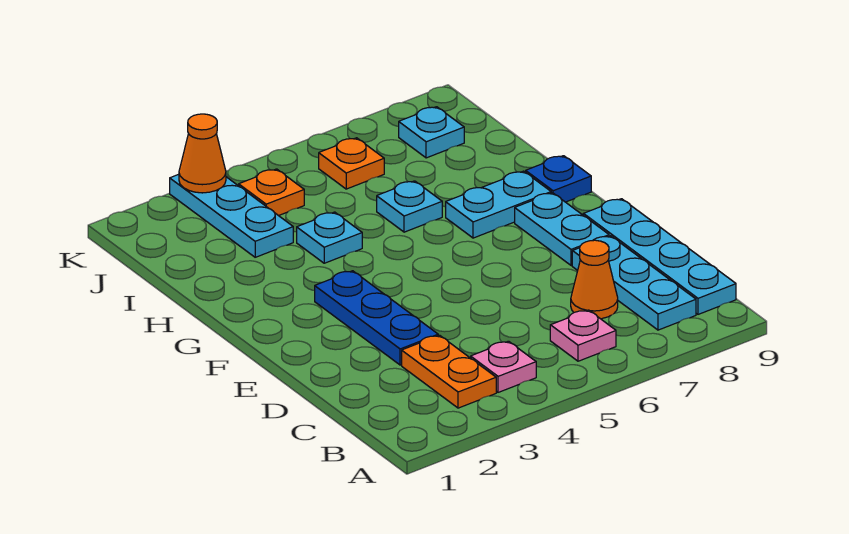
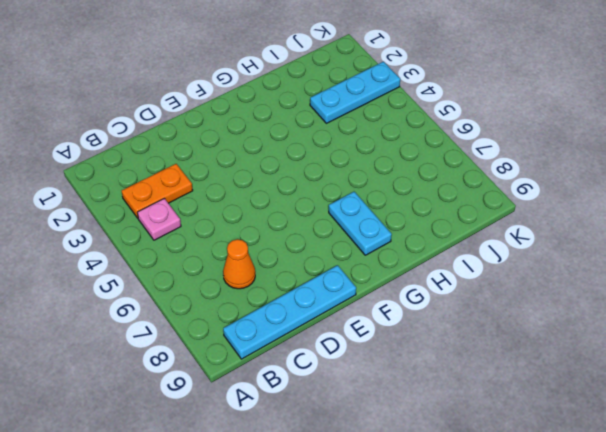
none -> pink plate B6 level 1
none -> cyan plate B8:D8 level 1
none -> blue plate D3:F3 level 1

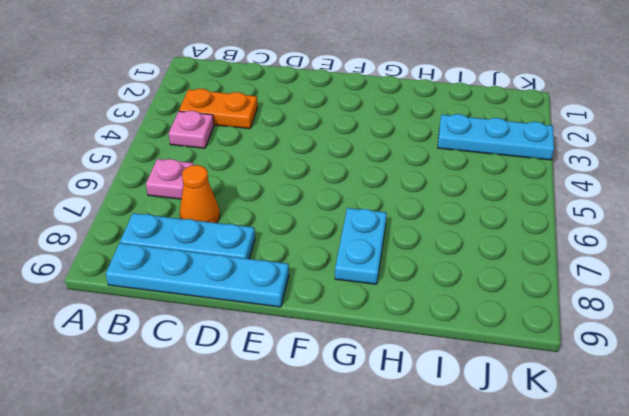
none -> blue plate D3:F3 level 1
none -> cyan plate E8:F8 level 1
none -> blue plate G9 level 1

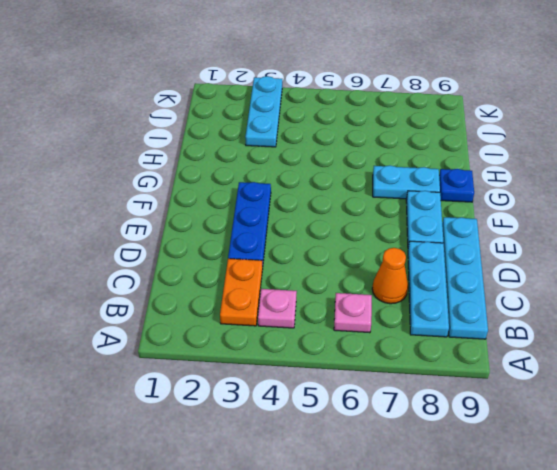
none -> cyan plate H4 level 1
none -> cyan plate H6 level 1
none -> orange plate J4 level 1

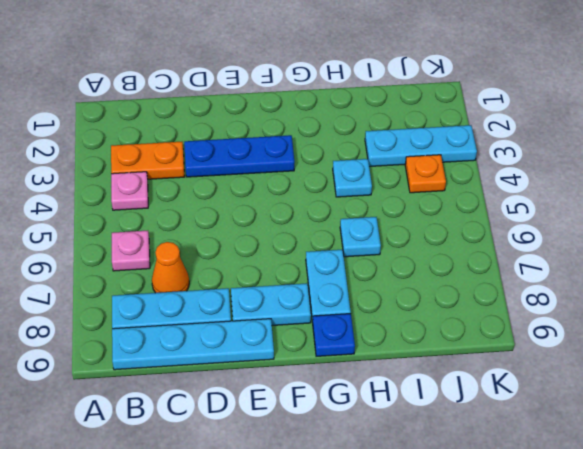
none -> orange plate J6 level 1
none -> cyan plate J8 level 1
none -> orange cone K3 level 2

